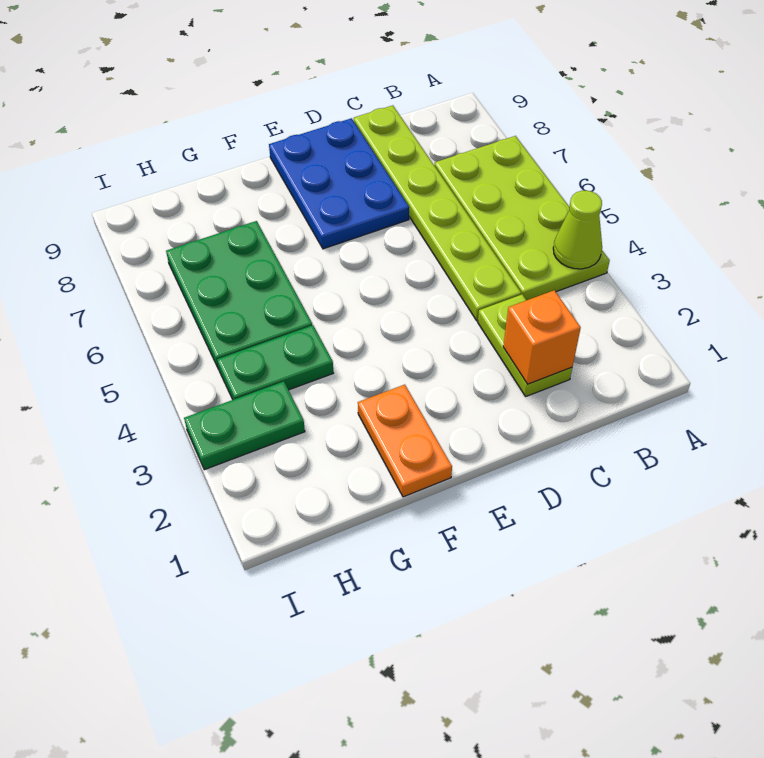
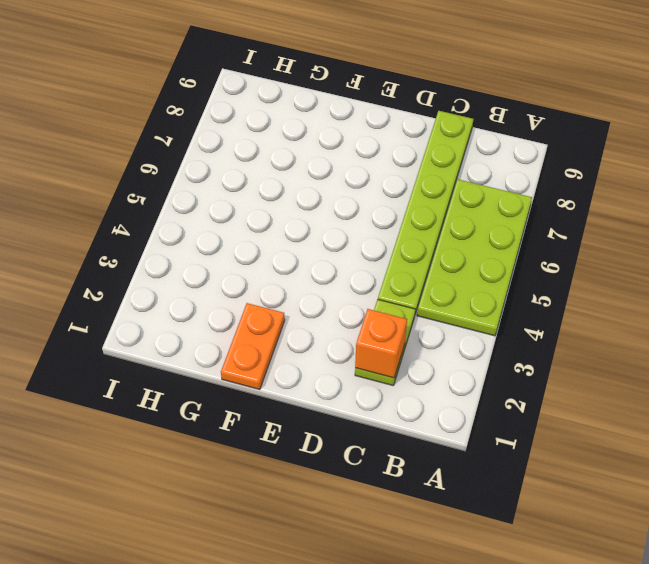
none -> blue plate D7:E9 level 1
none -> green plate G4:H4 level 1

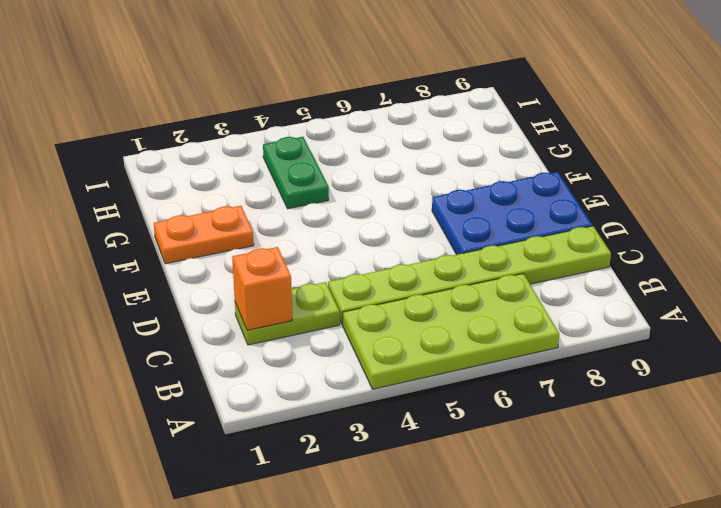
none -> green plate G5:H7 level 1
none -> green plate H3:I3 level 1

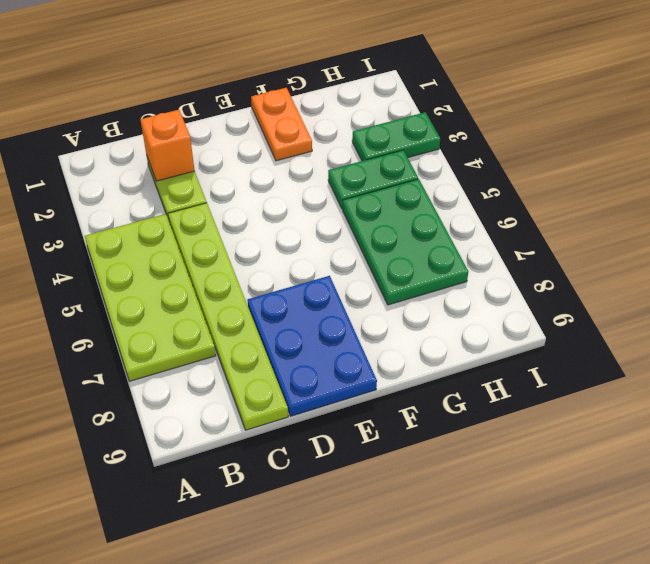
none -> lime cone A4 level 2

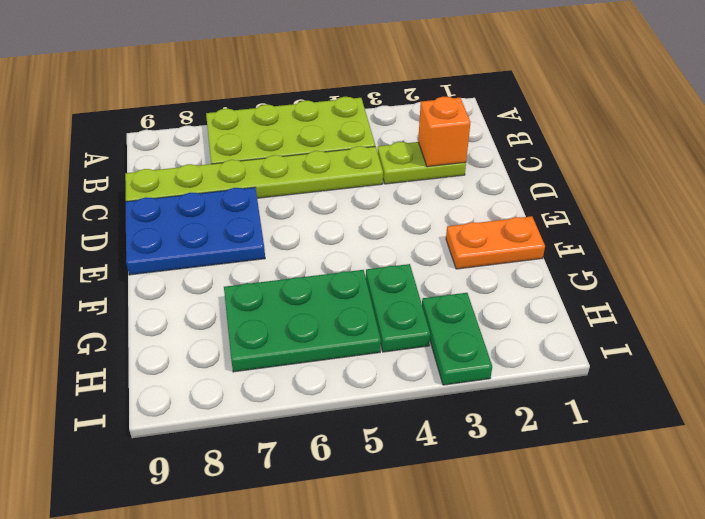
none -> lime cone A4 level 2

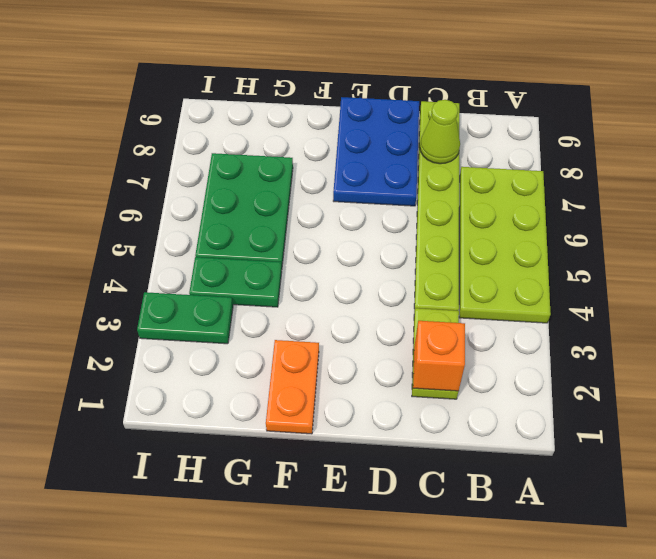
lime cone C8 level 2 -> lime cone A4 level 2

